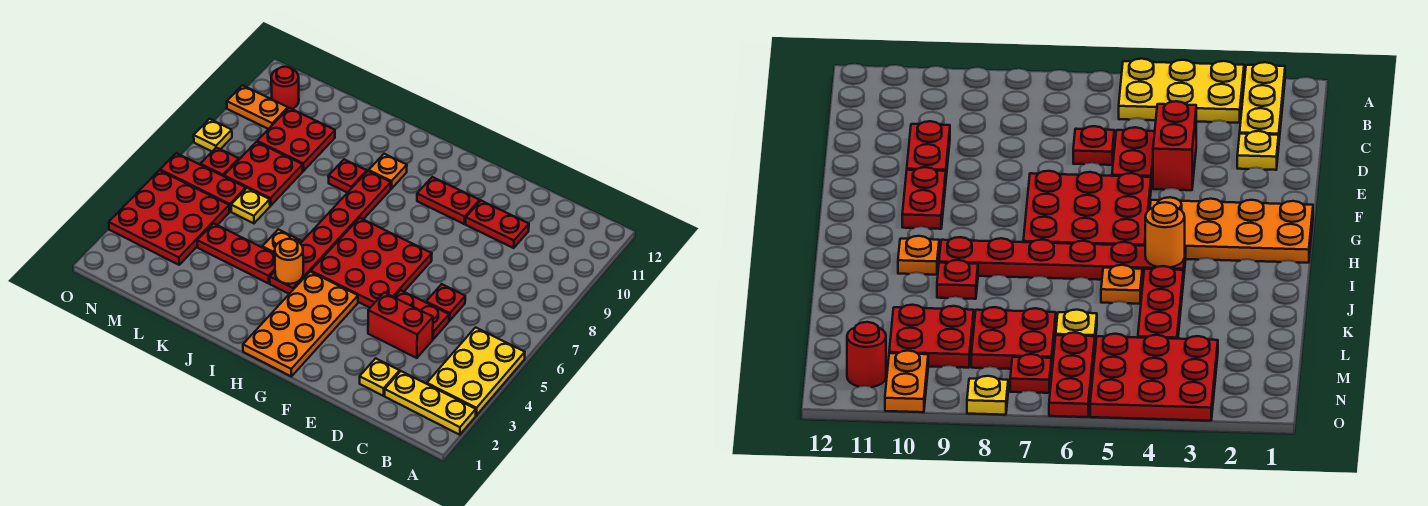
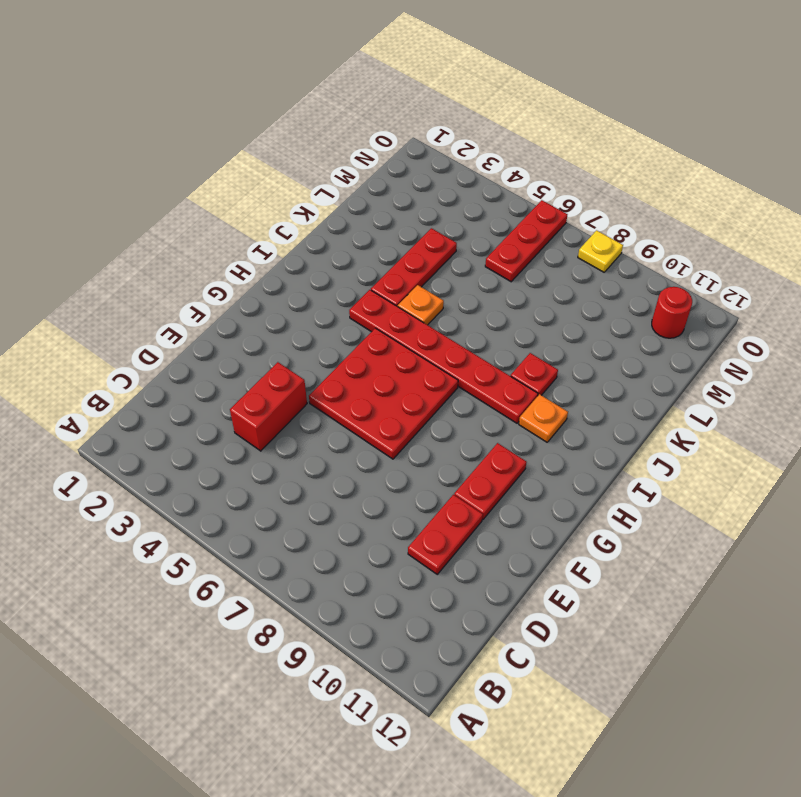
none -> yellow plate A2:C2 level 1
none -> yellow plate A3:B5 level 1
none -> yellow plate D2 level 1

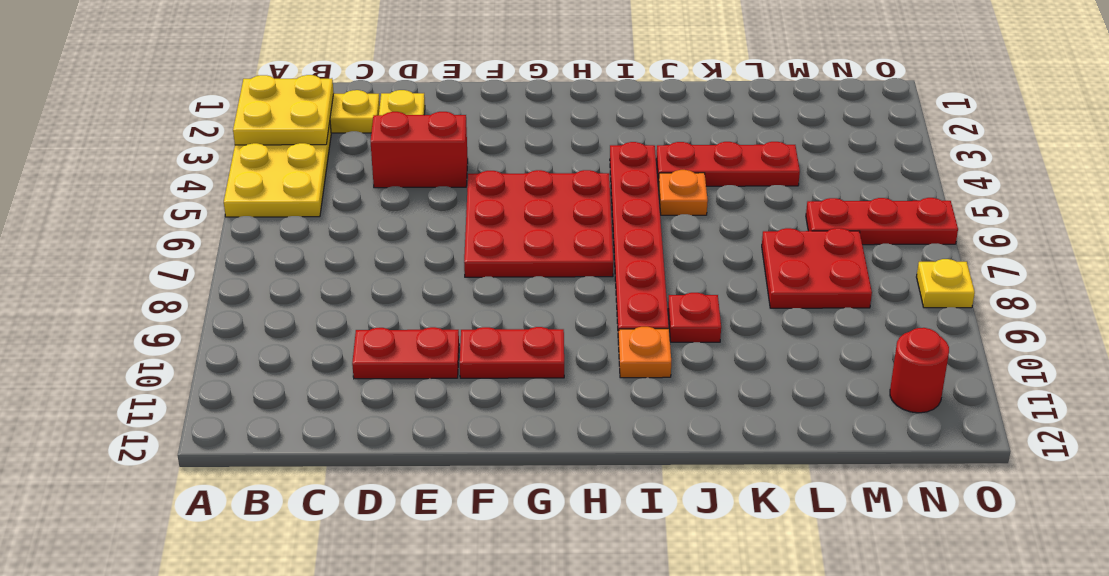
yellow plate A2:B3 level 2 -> none
none -> red plate D5:E5 level 1
none -> red plate D6 level 1
none -> orange plate G1:H4 level 1

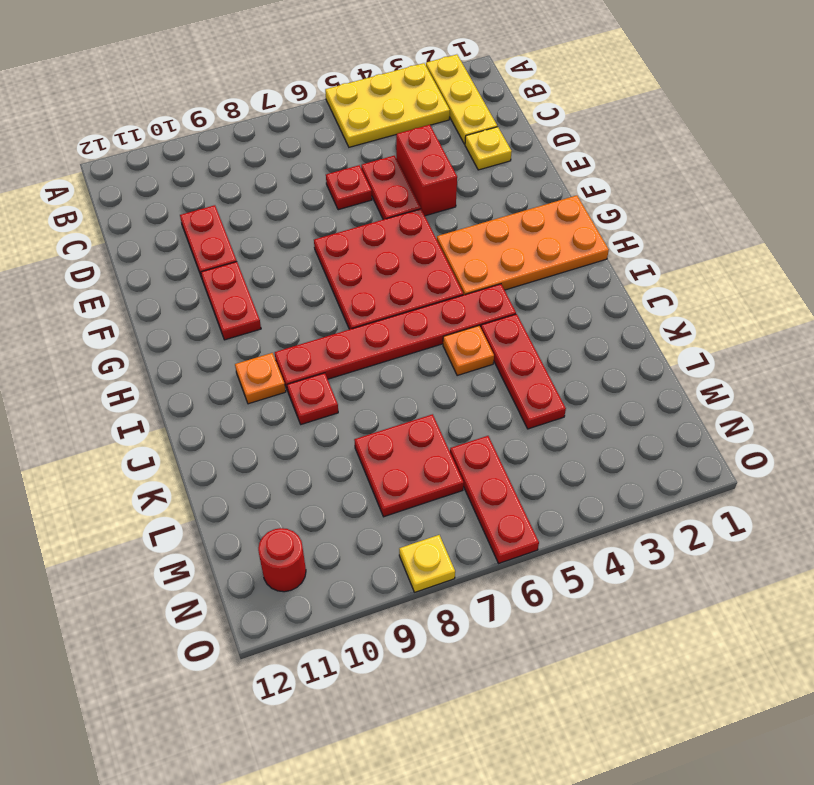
none -> yellow plate L6 level 1
none -> red plate L9:M10 level 1
none -> red plate M3:O5 level 1

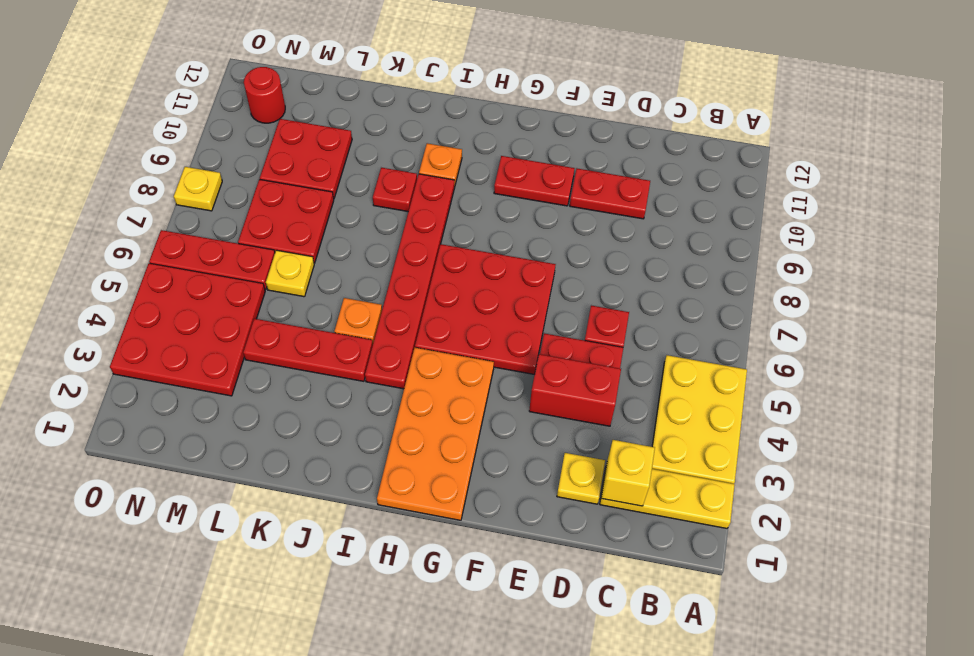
yellow brick C2 level 2 -> none
none -> red plate N7 level 1
none -> orange plate N10:O10 level 1
none -> orange round brick I4 level 2

